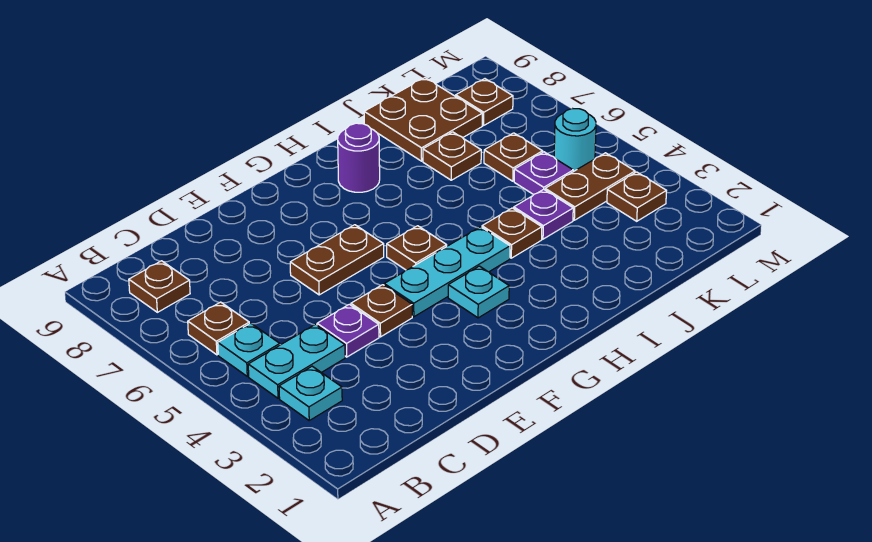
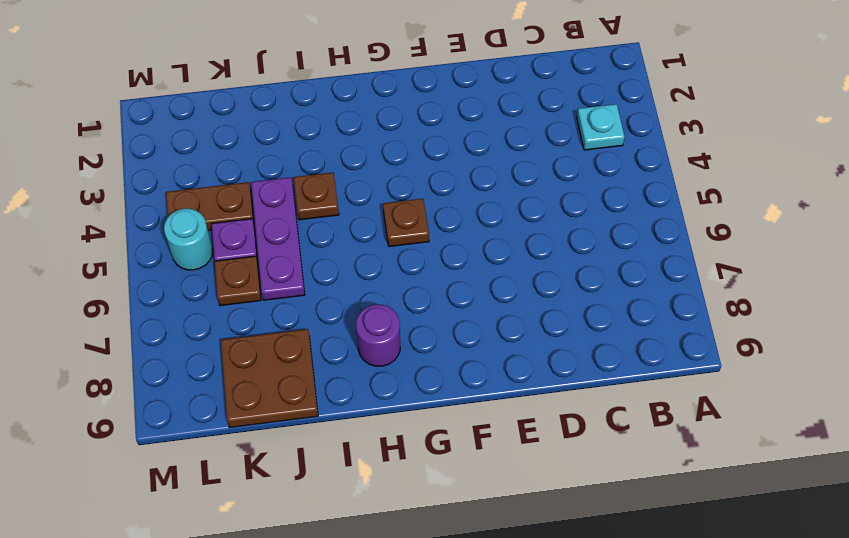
purple plate J4:J6 level 1 -> purple plate J4 level 1
none -> cyan plate B4:C4 level 1
none -> cyan plate B5 level 1
none -> brown plate B6 level 1

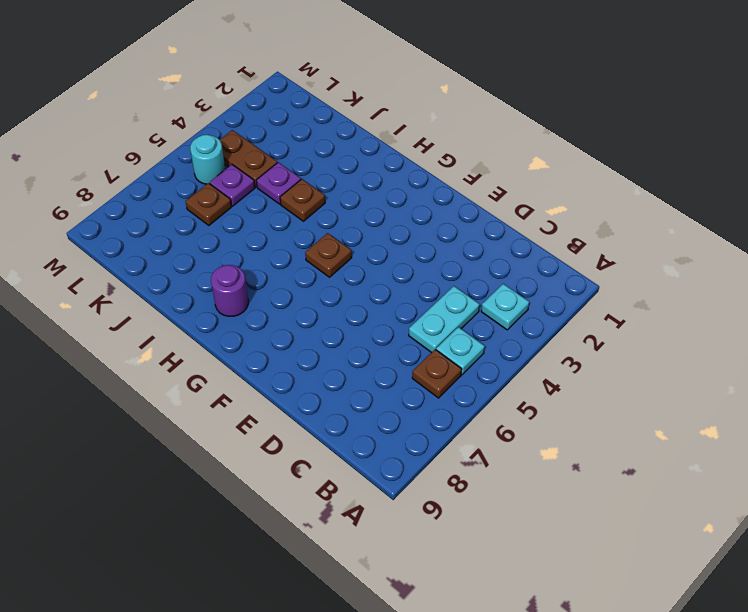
cyan plate C4:C5 level 1 -> cyan plate B4:C4 level 1
none -> brown plate B8 level 1
none -> purple plate D4 level 1
none -> brown plate E4 level 1

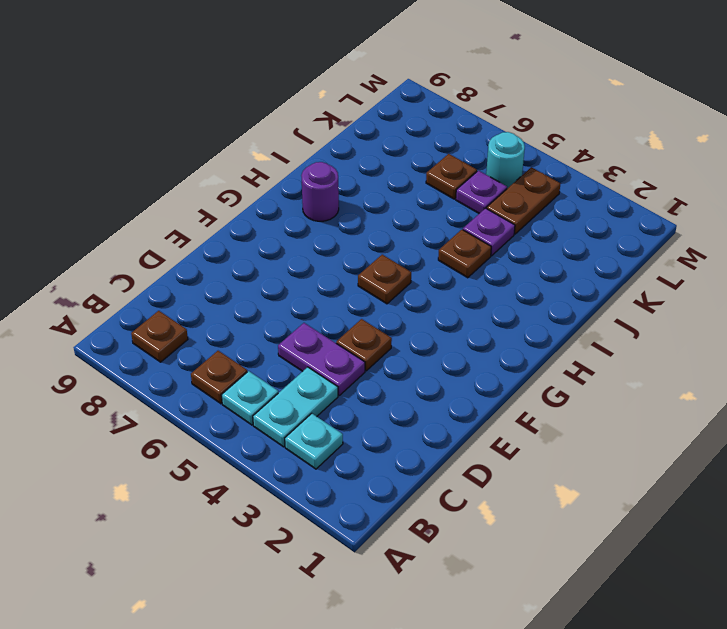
purple plate D4:D5 level 1 -> purple plate D4 level 1
none -> brown plate E6:F6 level 1
none -> cyan plate F4:H4 level 1
none -> cyan plate G3 level 1

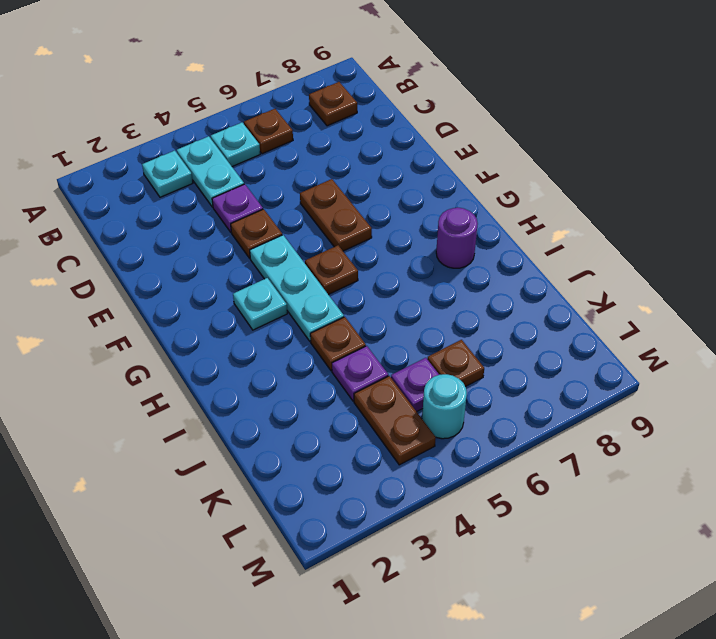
none -> brown plate J7 level 1
none -> brown plate J8:K9 level 1
none -> brown plate L3 level 1

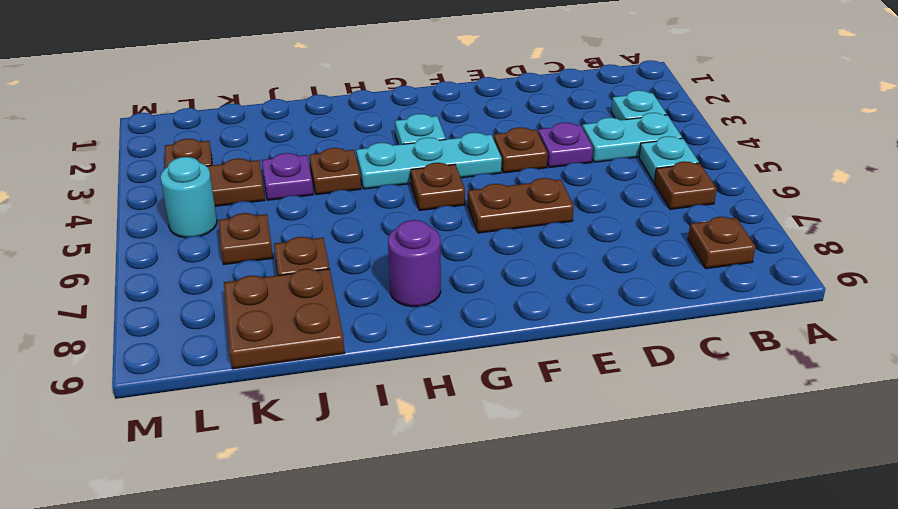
none -> purple plate K5 level 1
none -> brown plate L8 level 1

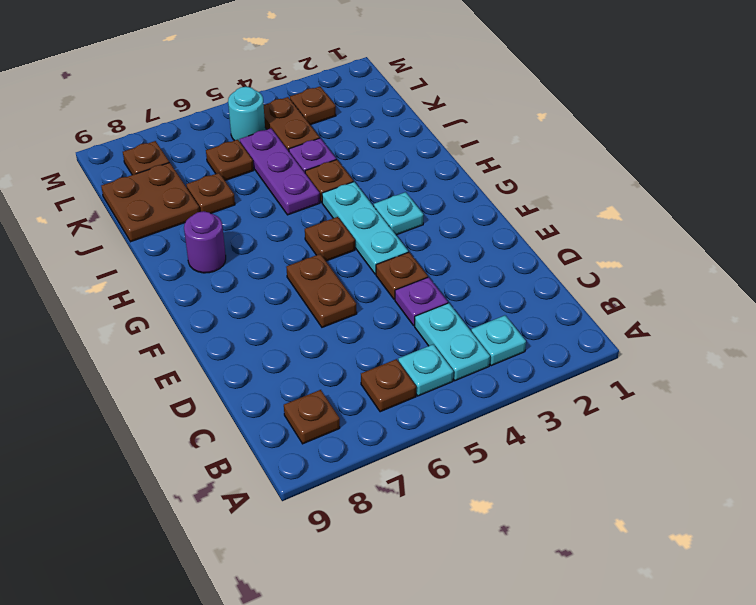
purple plate I5:K5 level 1 -> purple plate K5 level 1

